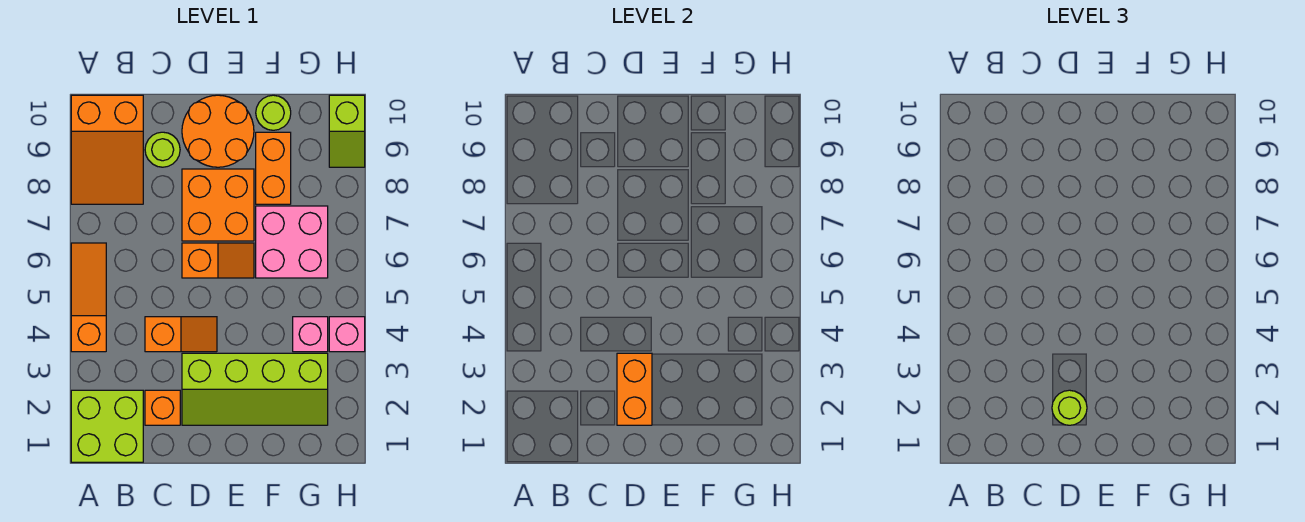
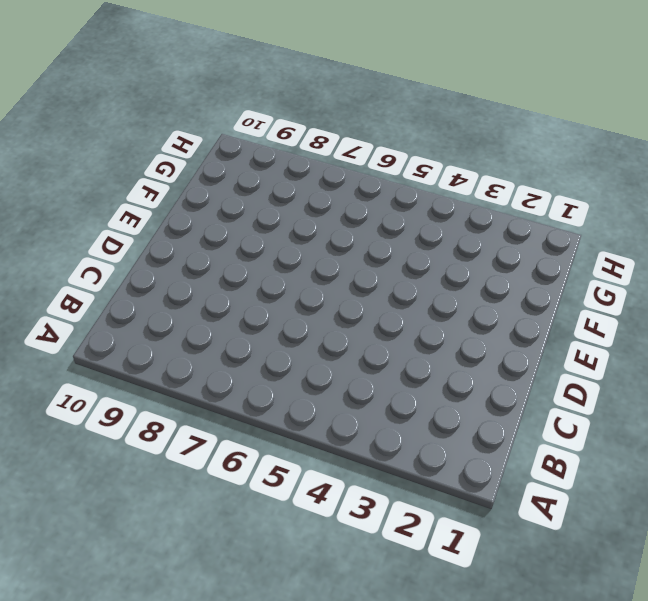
none -> lime brick A1:B2 level 1
none -> orange slope A4:A6 level 1 top 4
none -> orange slope A8:B10 level 1 top 10

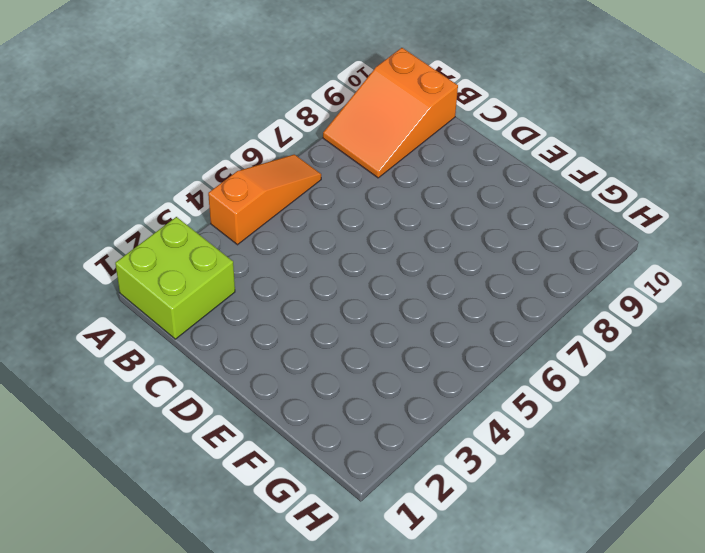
none -> orange brick C2 level 1
none -> orange slope C4:D4 level 1 top C
none -> lime round brick C9 level 1

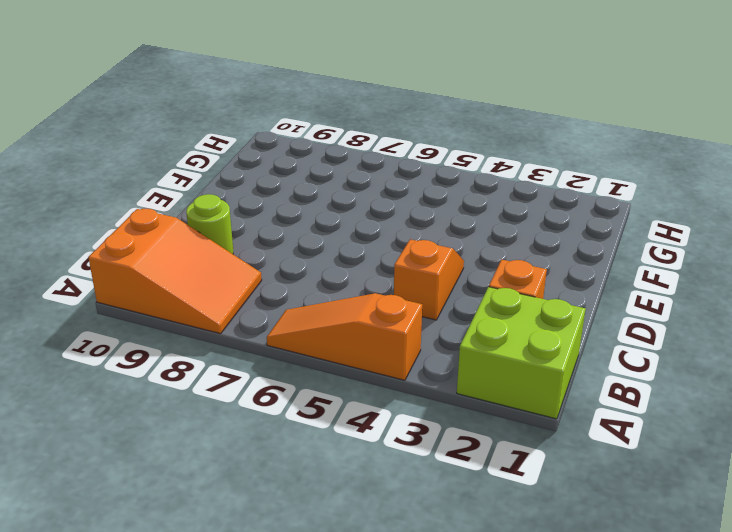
none -> lime slope D2:G3 level 1 top 3
none -> orange slope D6:E6 level 1 top D
none -> orange brick D7:E8 level 1

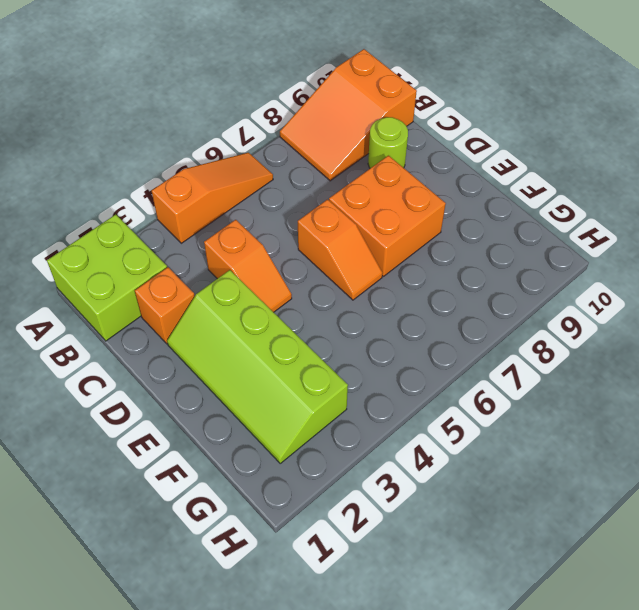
none -> orange round brick D9:E10 level 1
none -> pink brick F6:G7 level 1
none -> orange brick F8:F9 level 1

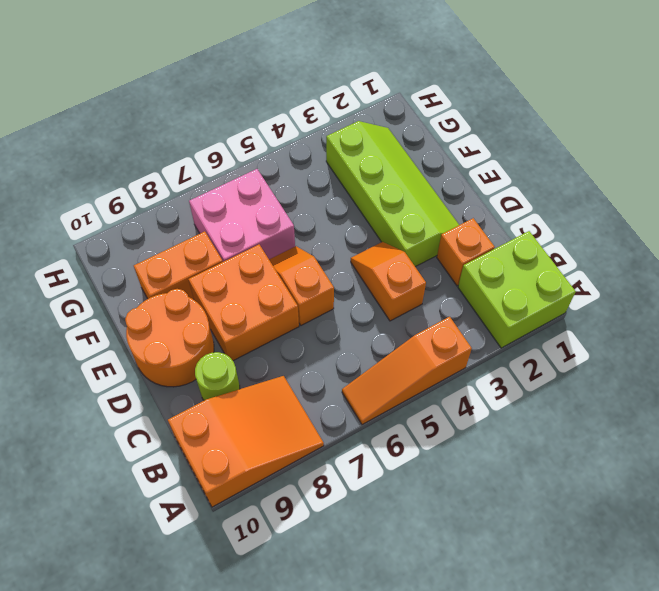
none -> lime round brick F10 level 1
none -> pink brick G4 level 1
none -> pink brick H4 level 1

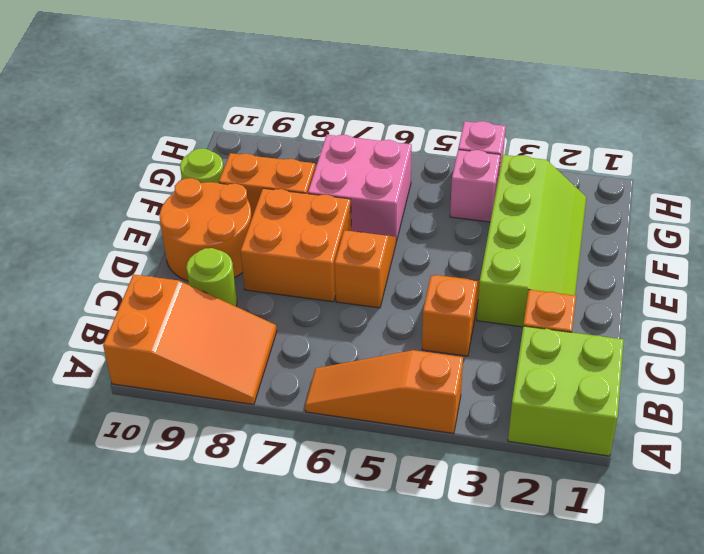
none -> lime slope H9:H10 level 1 top 10
none -> orange brick D2:D3 level 2
none -> lime round brick D2 level 3

